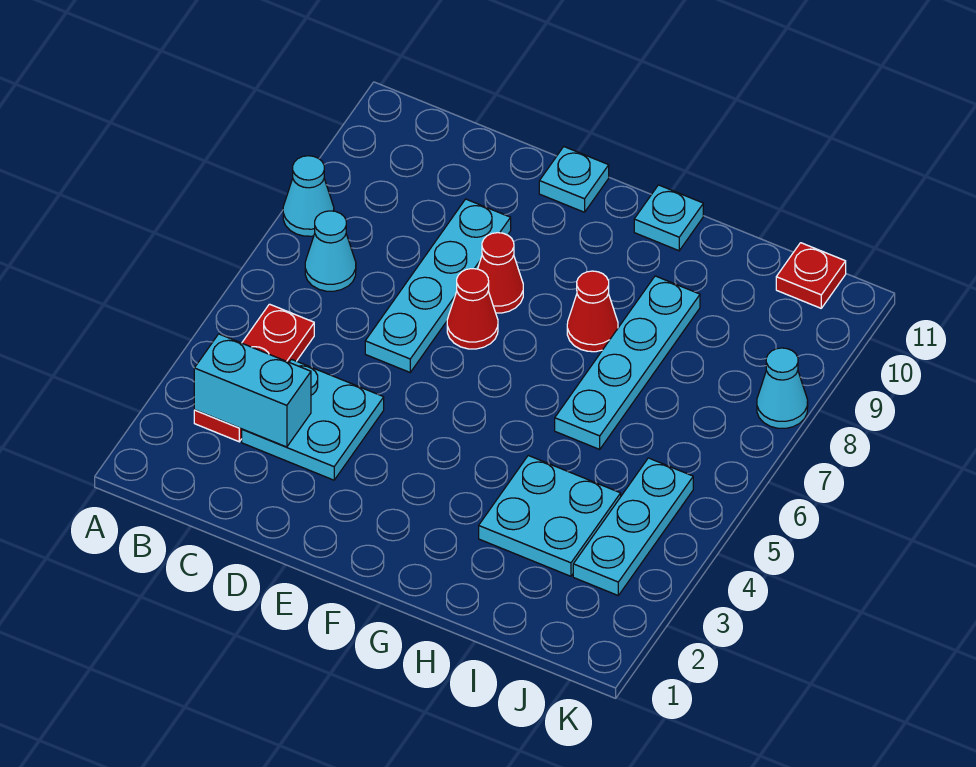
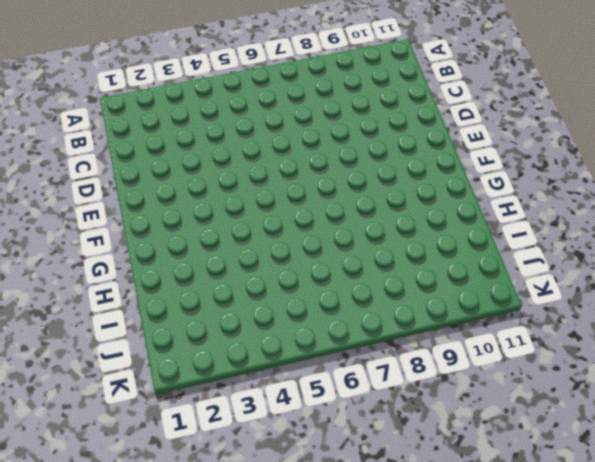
none -> cyan cone A8 level 1
none -> red plate B3:B5 level 1
none -> cyan cone B7 level 1

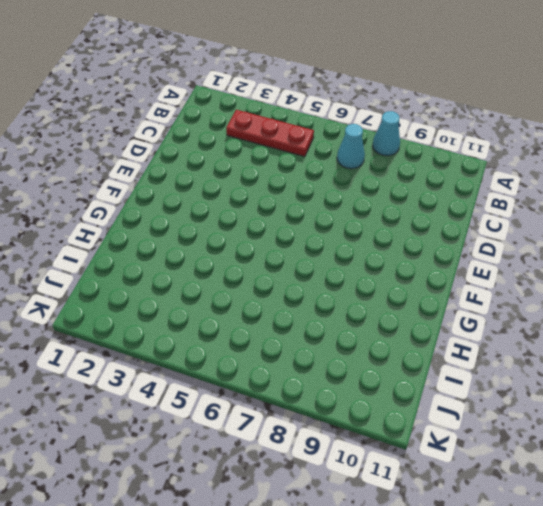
none -> cyan plate C3:D4 level 1
none -> cyan plate D6:D9 level 1
none -> red cone E7 level 1

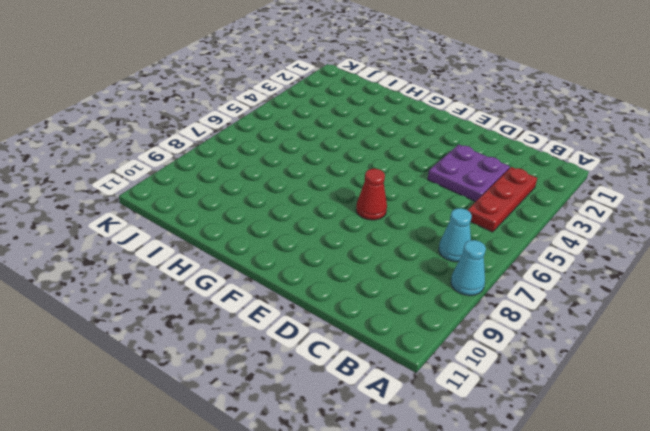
purple plate C3:D4 level 1 -> cyan plate C3:D4 level 1
none -> cyan plate D6:D9 level 1
none -> red cone E8 level 1
none -> cyan plate E11 level 1

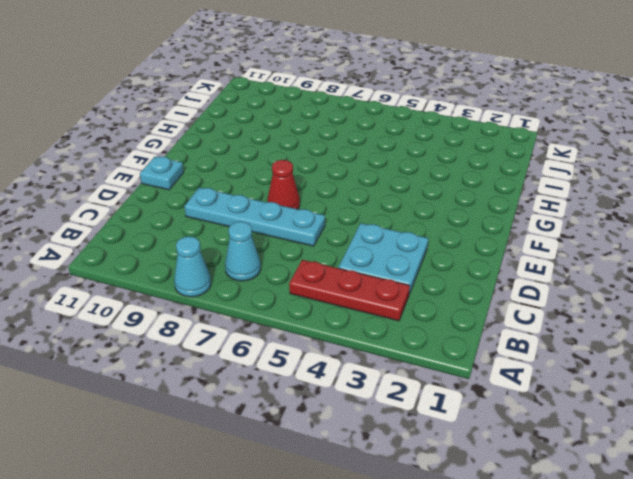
none -> red cone E8 level 1
none -> red cone G8 level 1
none -> cyan plate G11 level 1

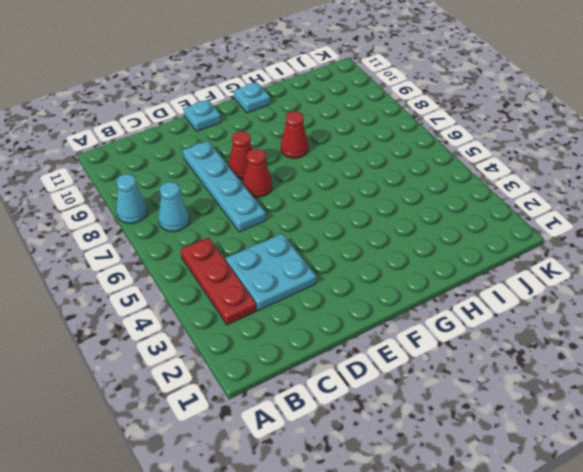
none -> cyan plate H3:I4 level 1
none -> cyan plate H6:H9 level 1
none -> cyan plate J3:J5 level 1

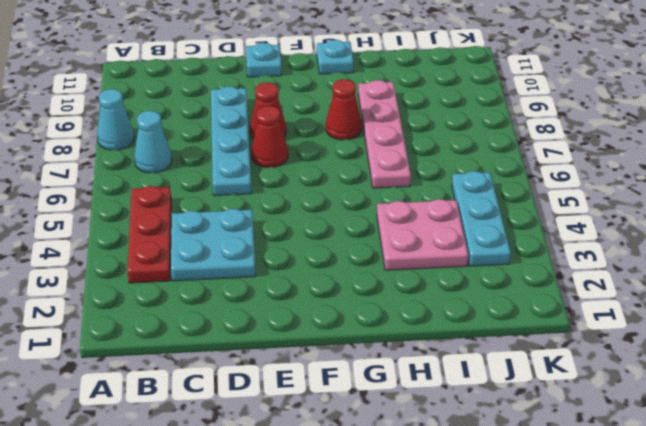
pink plate H3:I4 level 1 -> cyan plate H3:I4 level 1
pink plate H6:H9 level 1 -> cyan plate H6:H9 level 1
none -> red plate J11 level 1
none -> cyan cone K8 level 1
none -> cyan brick B3:C3 level 2

